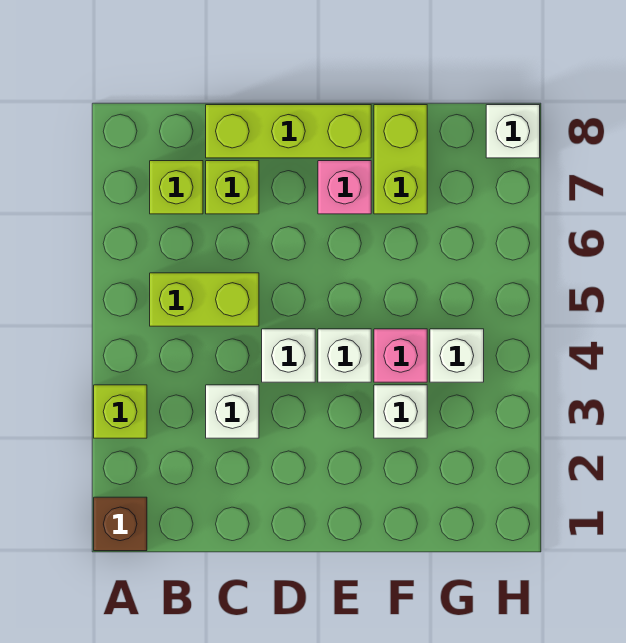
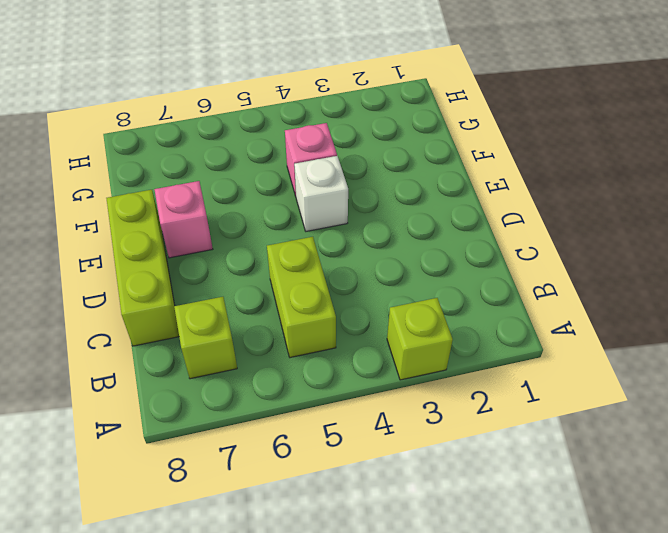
none -> brown brick A1 level 1
none -> white brick C3 level 1
none -> lime brick C7 level 1

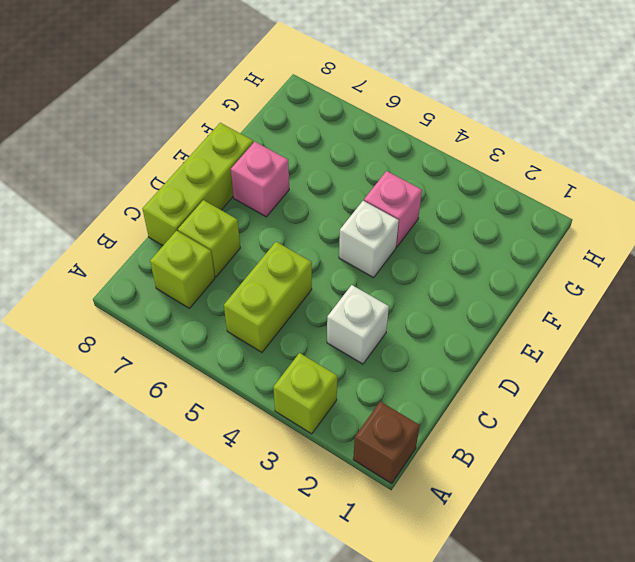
none -> white brick D4 level 1
none -> white brick F3 level 1
none -> lime brick F7:F8 level 1

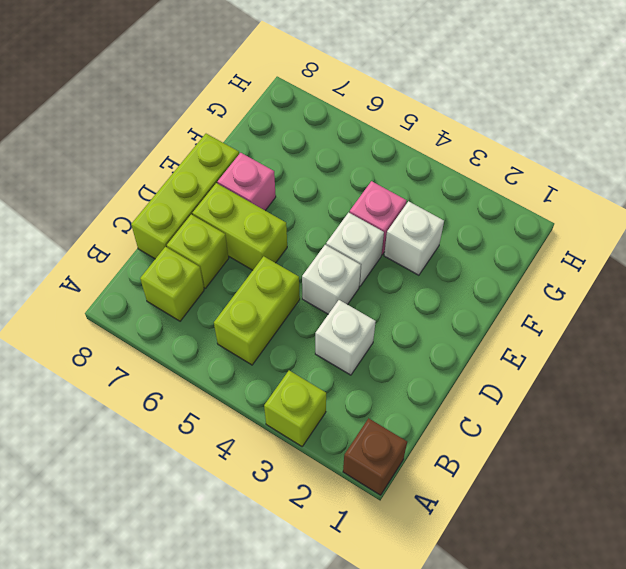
lime brick D6:D7 level 1 -> lime brick F7:F8 level 1
none -> white brick G4 level 1
none -> white brick H8 level 1

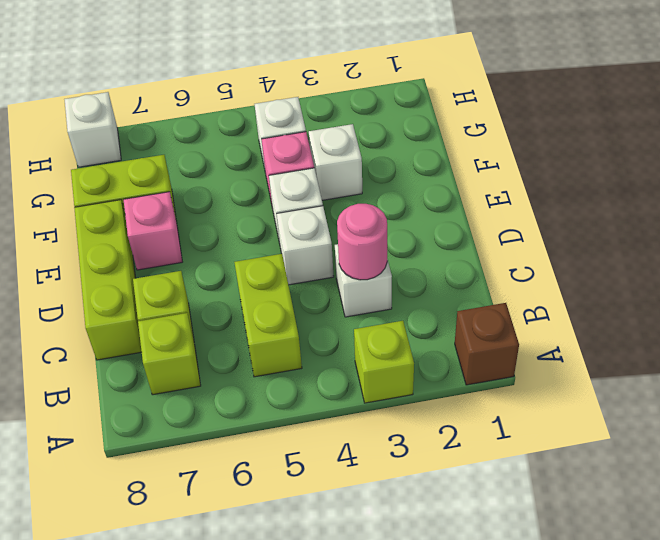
pink round brick C3 level 2 -> none

